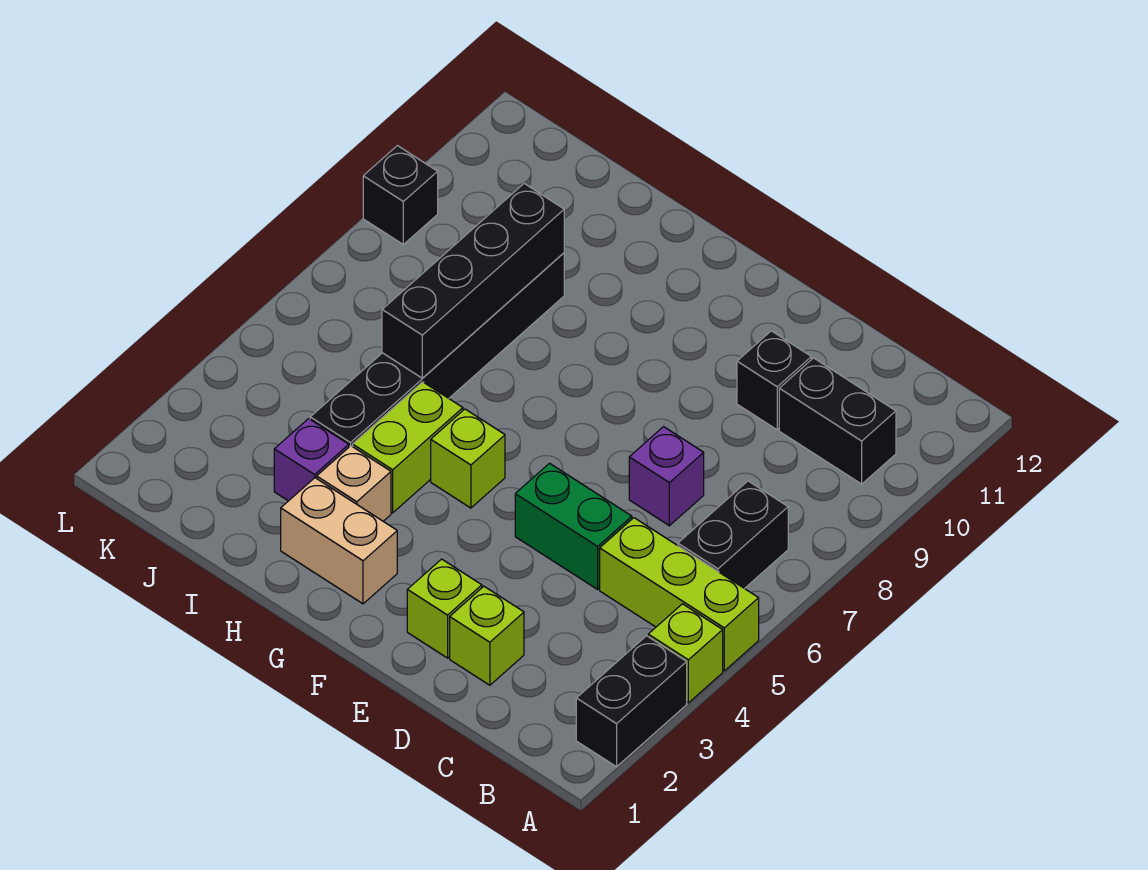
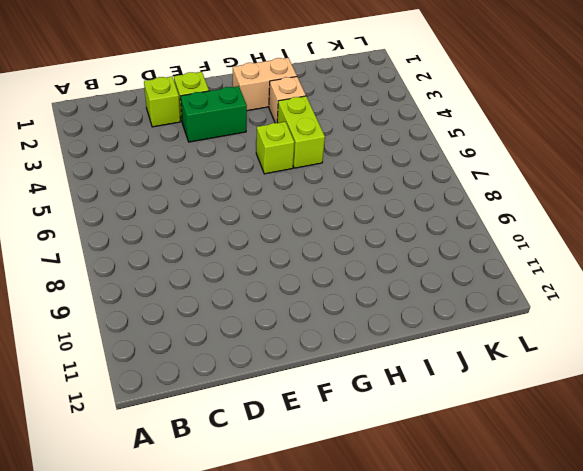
green brick E3:F3 level 1 -> green brick D5:E5 level 1
none -> black brick A2:A3 level 1
none -> lime brick A4 level 1
none -> lime brick A5:C5 level 1

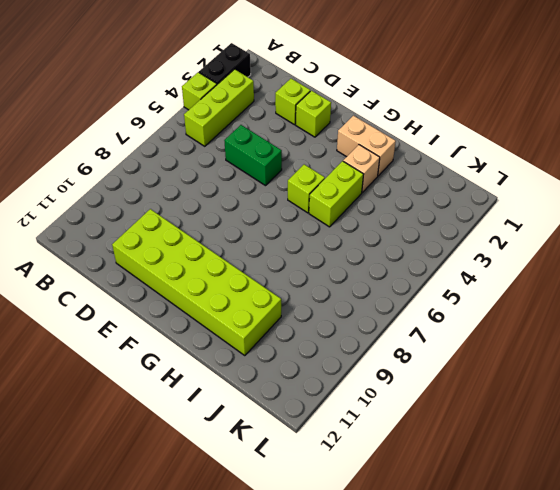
lime brick B3:B5 level 1 -> lime brick A5:C5 level 1
lime brick D10:I11 level 1 -> black brick D10 level 1
none -> black brick B6:B7 level 1
none -> black brick B10:C10 level 1
none -> purple brick D7 level 1

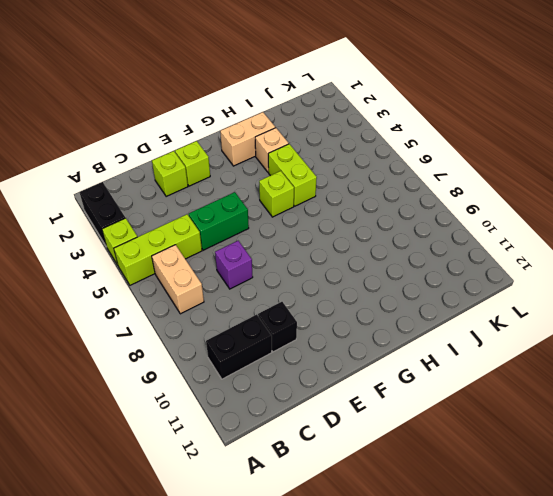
tan brick B6:B7 level 1 -> black brick B6:B7 level 1
none -> purple brick I3 level 1
none -> black brick I4:I9 level 1
none -> black brick L9 level 1

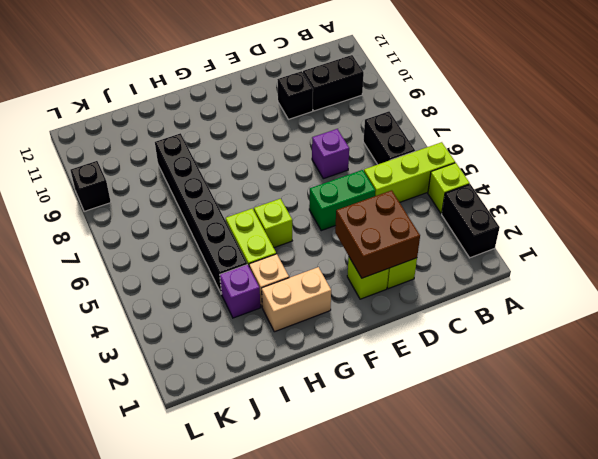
brown brick D2:E3 level 2 -> none
none -> black brick I6:I9 level 2

